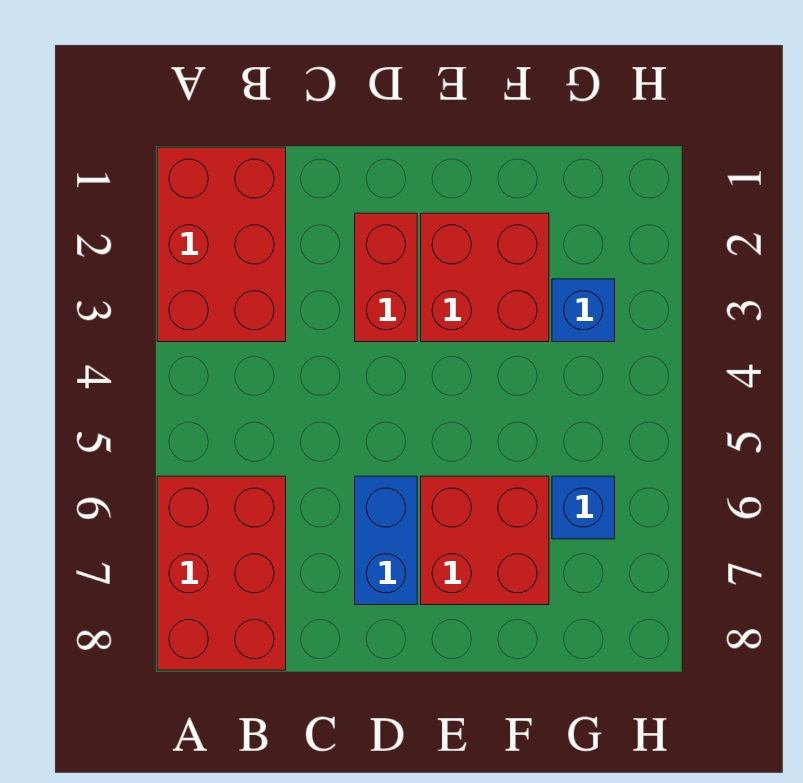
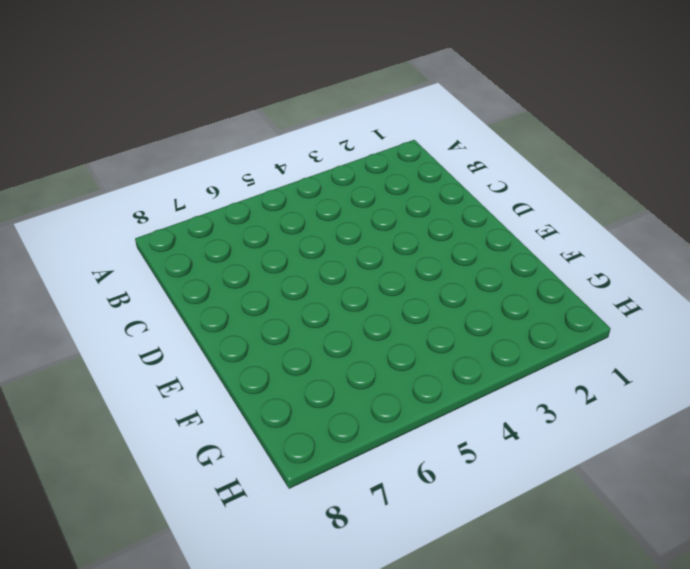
none -> red brick A1:B3 level 1
none -> red brick A6:B8 level 1

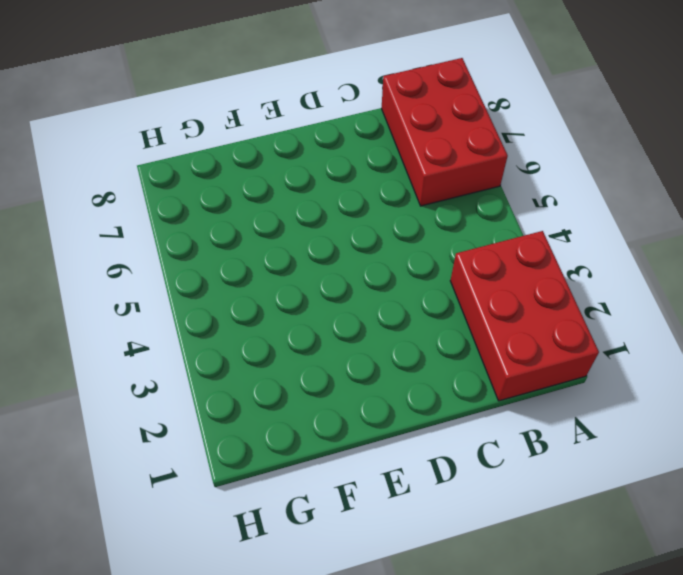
none -> red brick D2:D3 level 1
none -> blue brick D6:D7 level 1

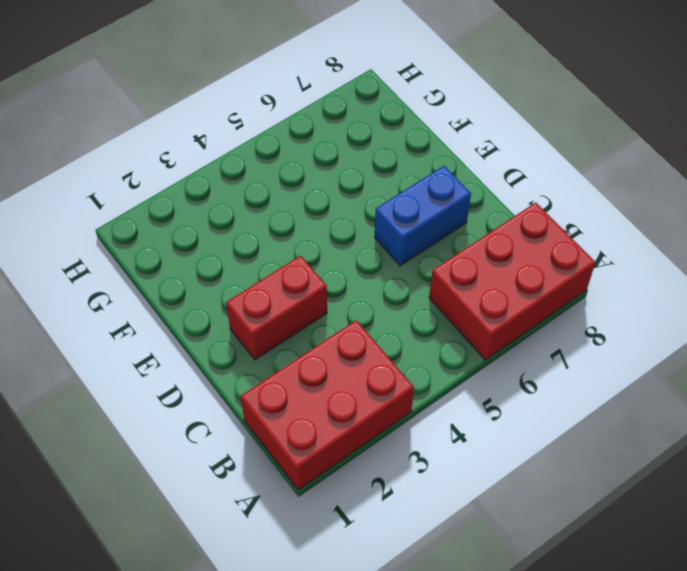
none -> red brick E2:F3 level 1
none -> red brick E6:F7 level 1

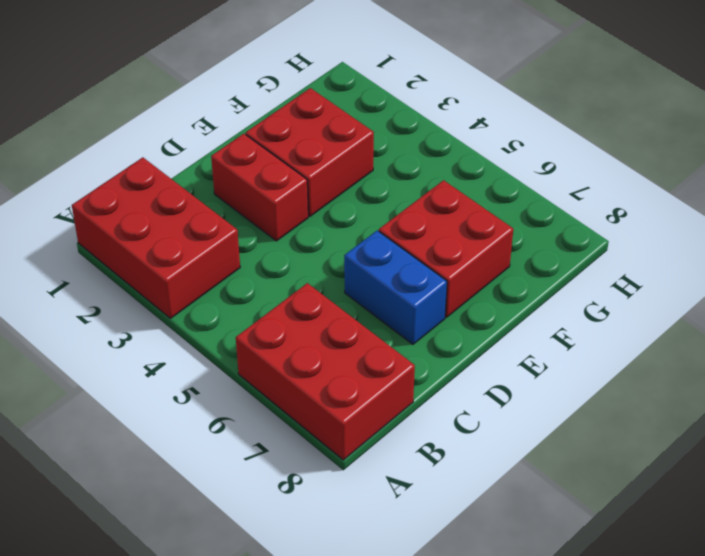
none -> blue brick G3 level 1
none -> blue brick G6 level 1

